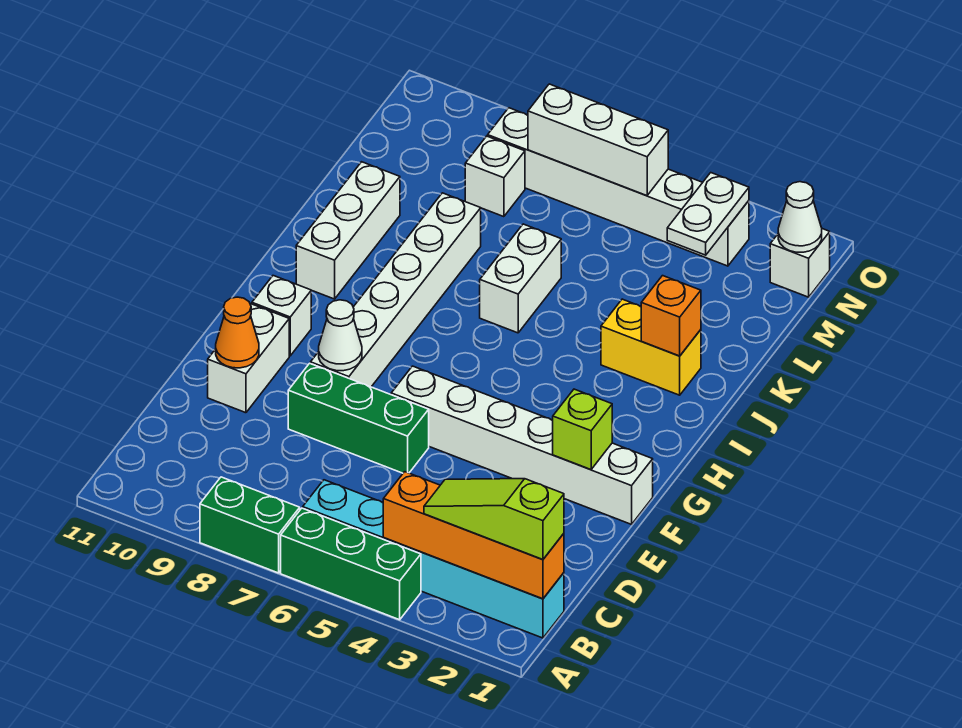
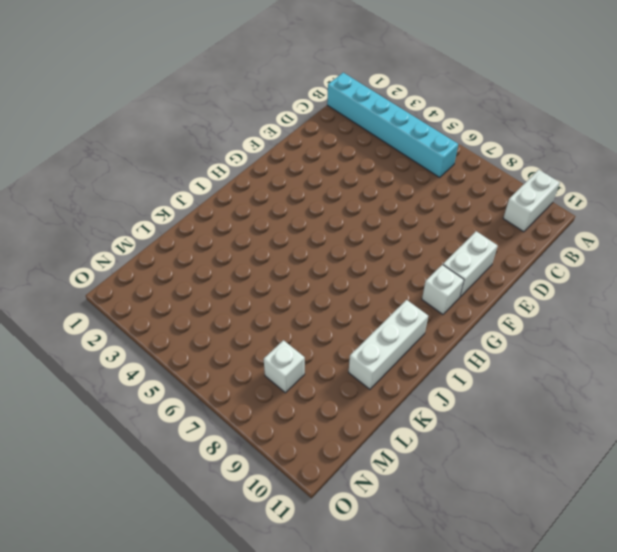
white brick A10:B10 level 1 -> white brick J6:K6 level 1
none -> green brick A4:A6 level 1
none -> green brick A7:A8 level 1
none -> green brick E6:E8 level 1

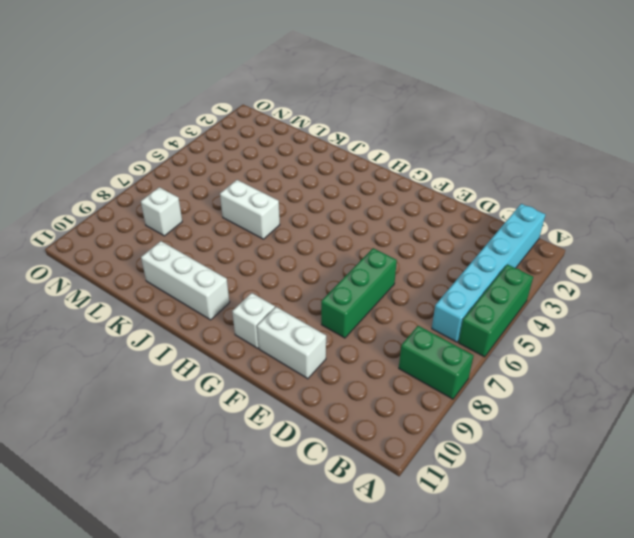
green brick A8:B8 level 1 -> green brick A7:A8 level 1
none -> white brick F1:F6 level 1
none -> white brick F8:K8 level 1
none -> yellow brick J2:J3 level 1

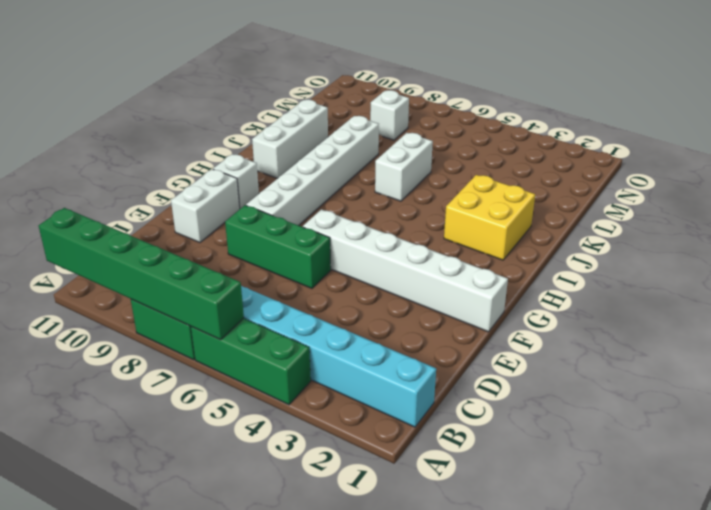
green brick A6:A11 level 2 -> none
yellow brick I2:J3 level 1 -> yellow brick J2:J3 level 1
none -> white brick N1 level 1
none -> white brick N3:N8 level 1
none -> orange brick B1:B4 level 2

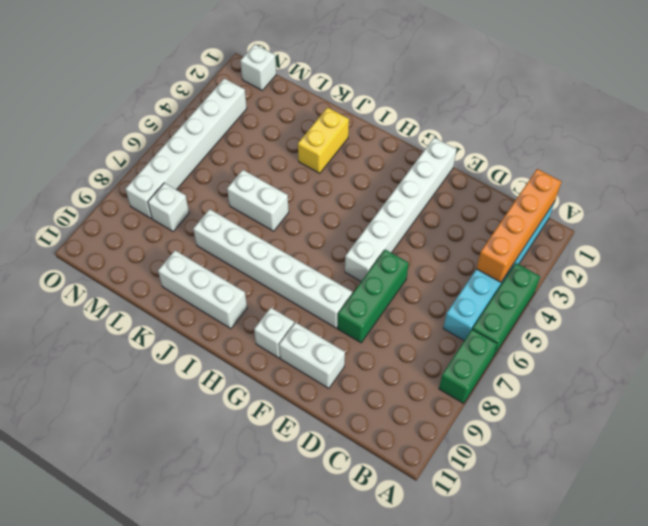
none -> orange cone E10 level 2
none -> lime brick F2 level 2
none -> white cone F8 level 2

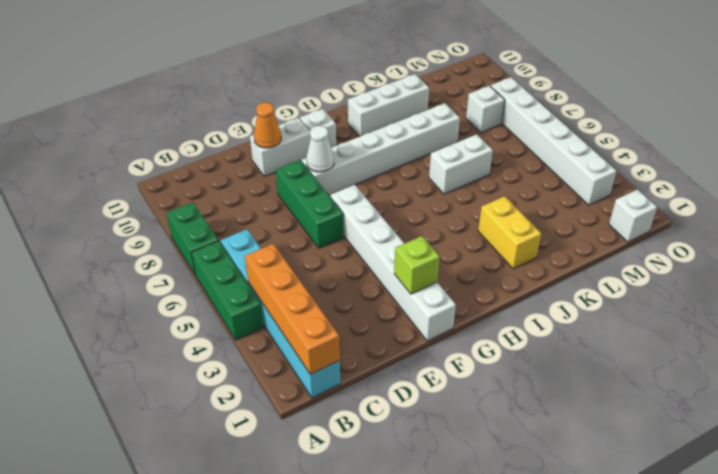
none -> orange brick J2 level 2
none -> white plate M3:N3 level 2
none -> white cone N1 level 2

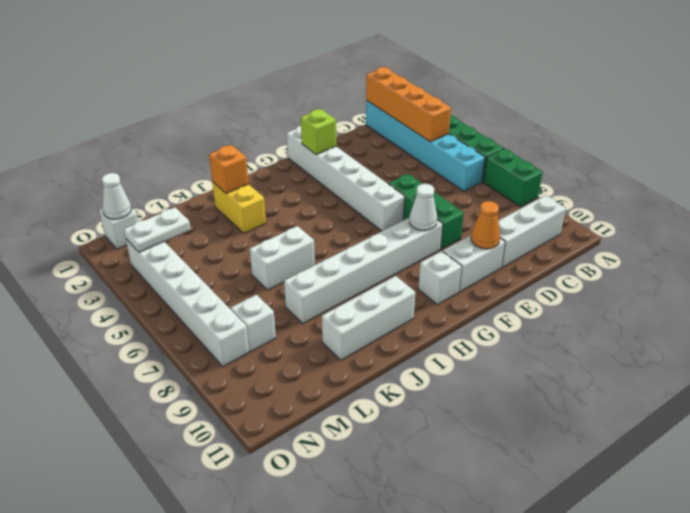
white brick B10:D10 level 1 -> white brick N5:N7 level 2
none -> lime slope B1:B3 level 3 top 1

